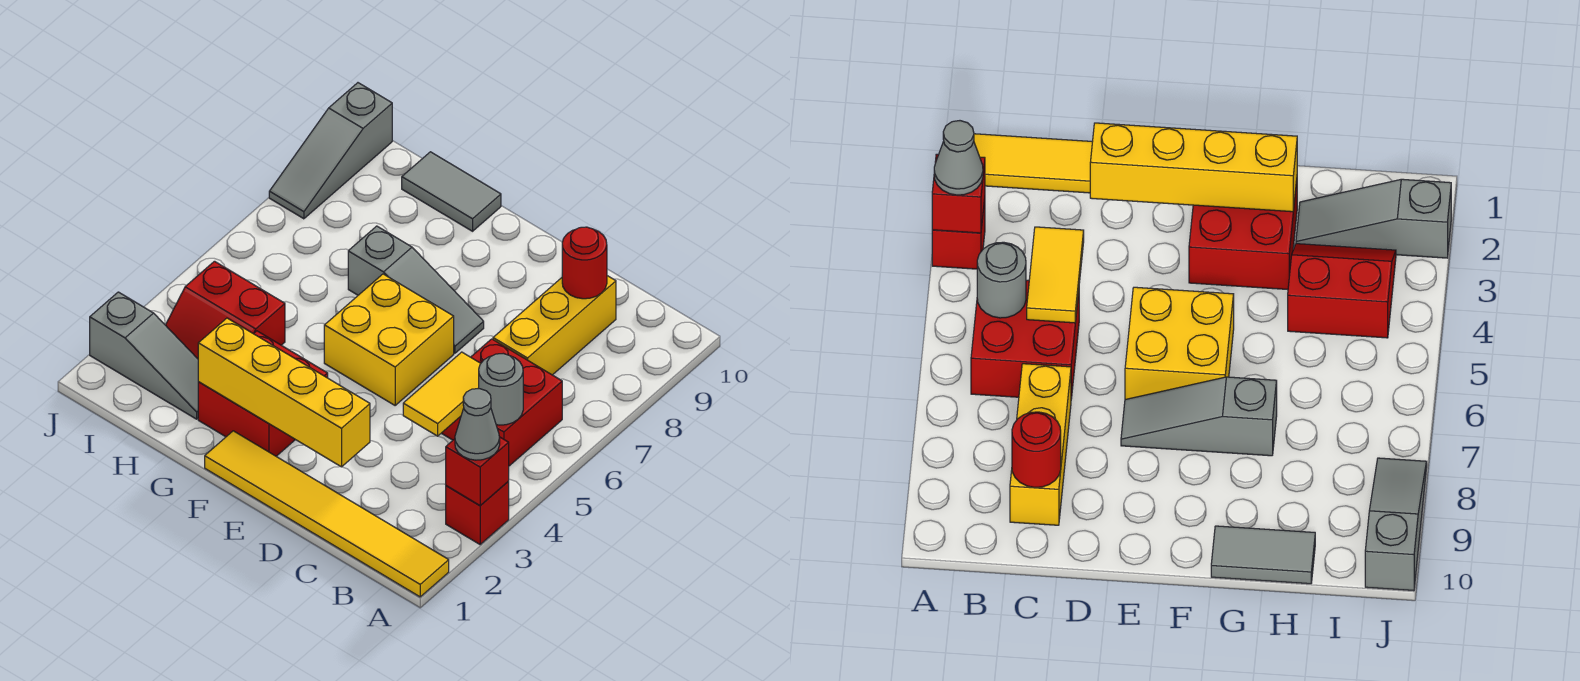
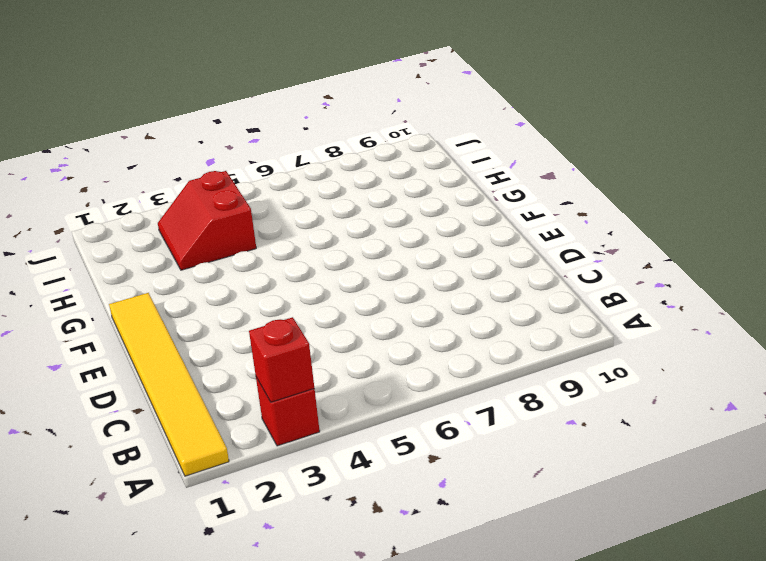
none -> red brick B5:C6 level 1
none -> yellow brick C7:C9 level 1
none -> yellow brick E5:F6 level 1

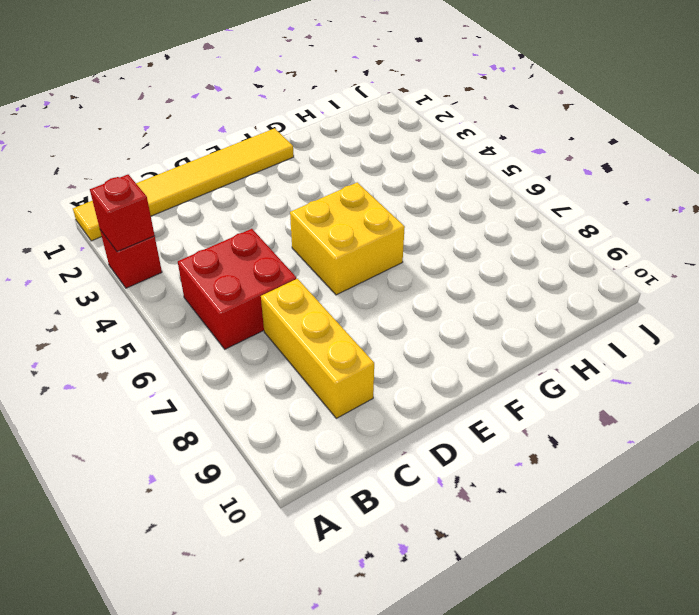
none -> grey slope E7:G7 level 1 top G
none -> red brick F2:G3 level 1
none -> grey tile G10:H10 level 1

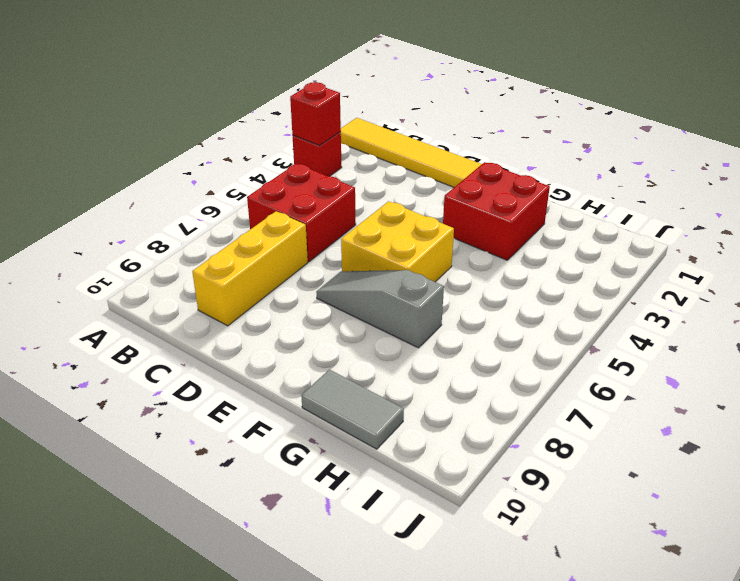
none -> grey slope H2:J2 level 1 top J
none -> red slope H3:I4 level 1 top 4
none -> grey slope J8:J10 level 1 top 10

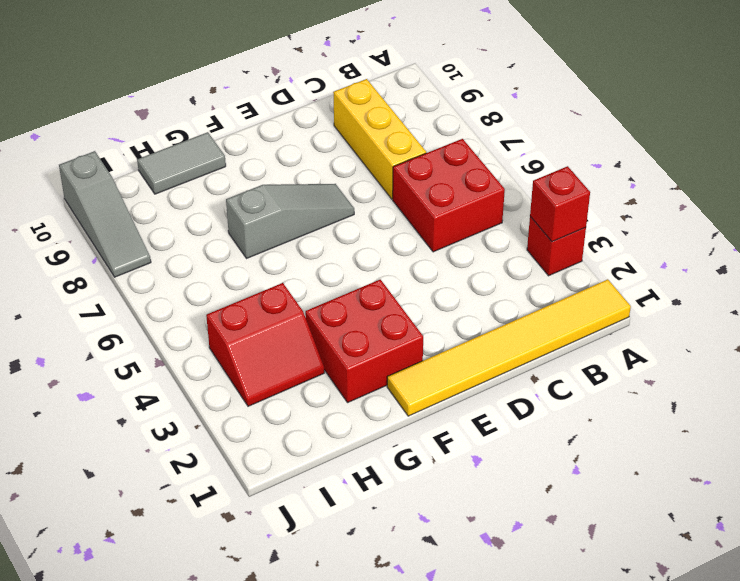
none -> yellow brick E5:F6 level 1
none -> grey slope H2:J2 level 1 top J
none -> grey round brick B5 level 2

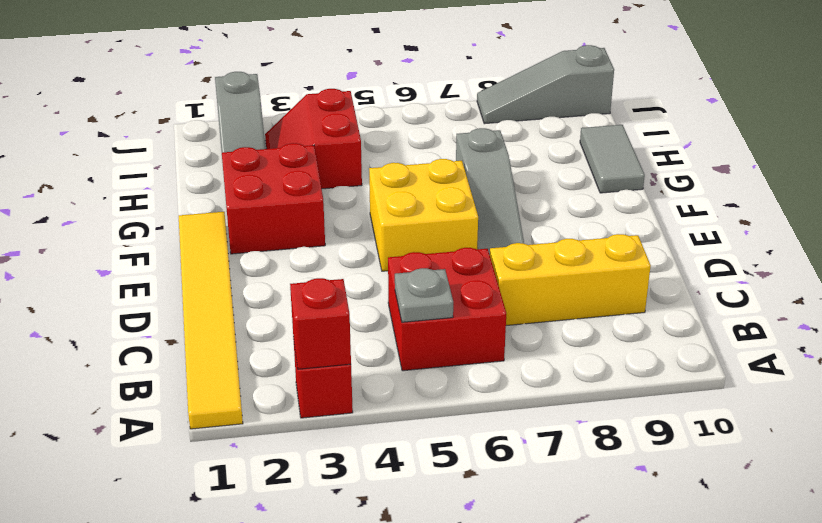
grey plate B5 level 2 -> grey round brick B5 level 2
none -> yellow tile C4:C5 level 2
none -> red round brick C9 level 2
none -> yellow brick D2:G2 level 2

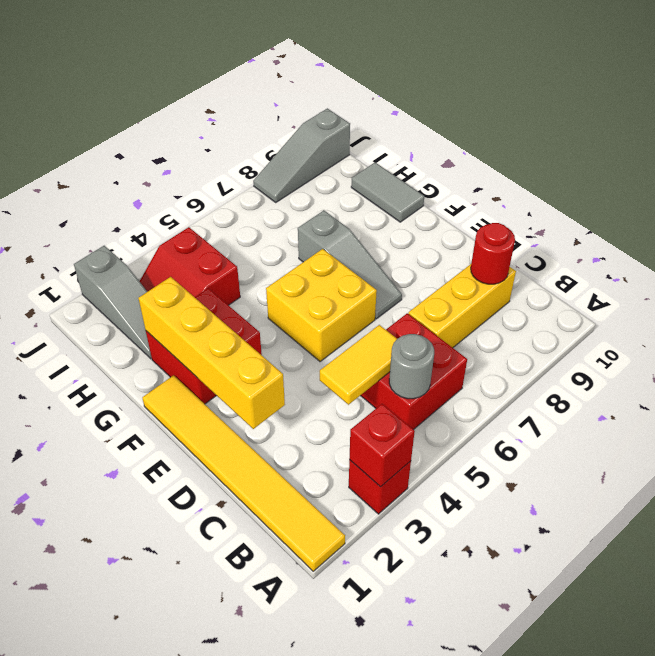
none -> grey cone A3 level 3

